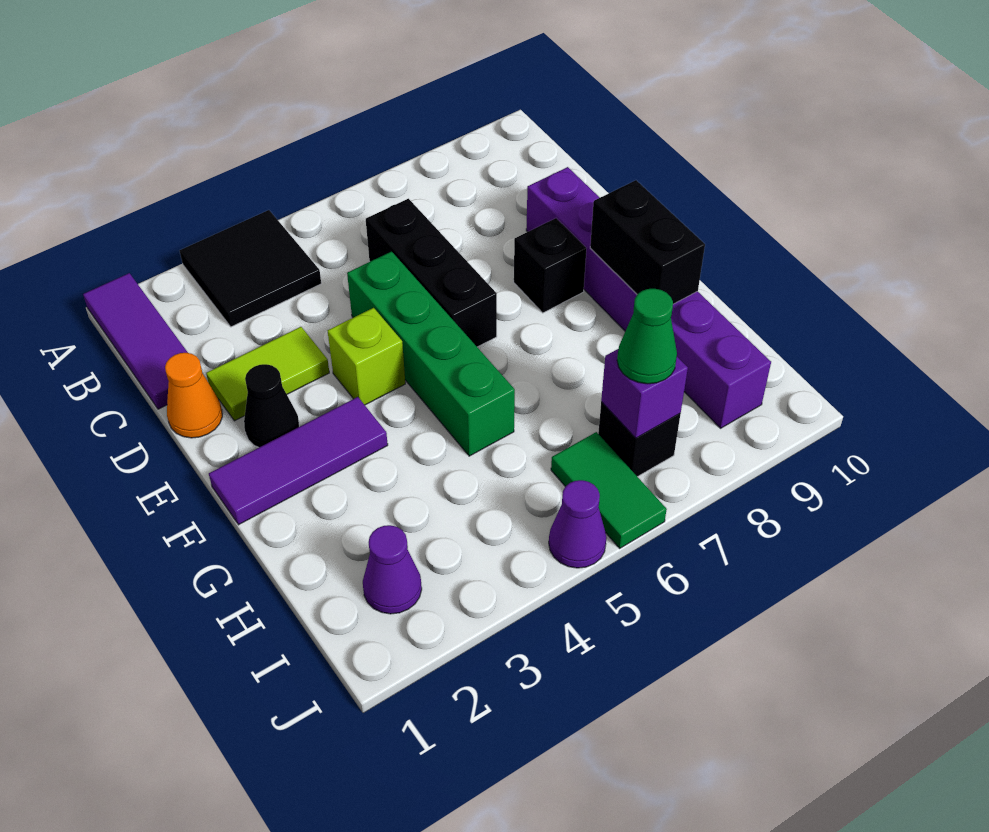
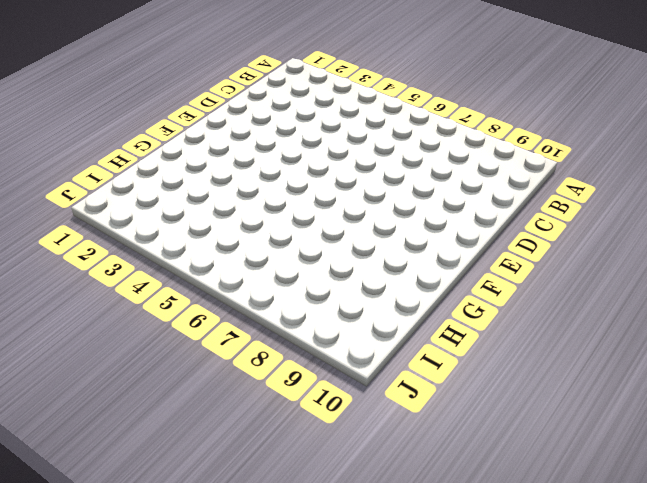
none -> purple tile A1:C1 level 1
none -> black tile A3:B4 level 1
none -> black brick C6:E6 level 1

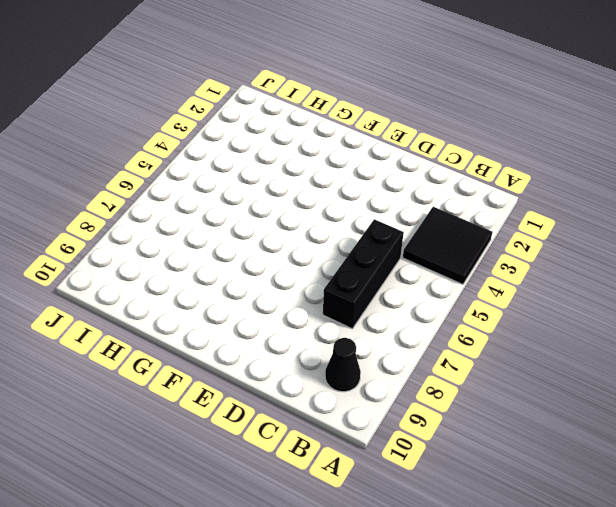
black cone B9 level 1 -> black cone E2 level 1
black brick C5:C7 level 1 -> black brick C6:E6 level 1
none -> purple tile A1:C1 level 1
none -> orange cone D1 level 1
none -> lime tile D2:D3 level 1

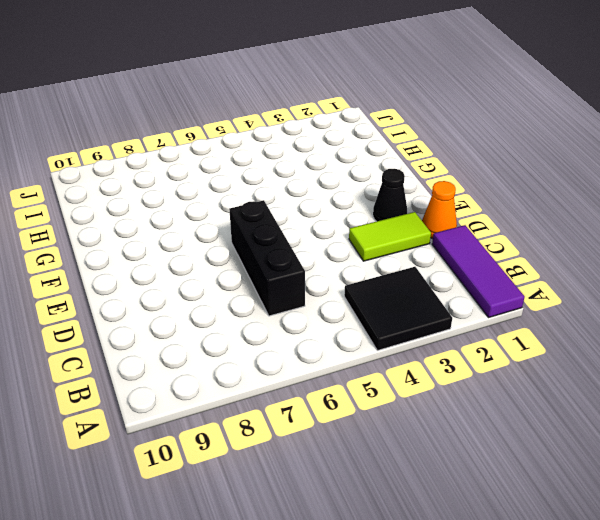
none -> green brick D5:G5 level 1
none -> purple brick D9:I9 level 1
none -> lime brick E4 level 1

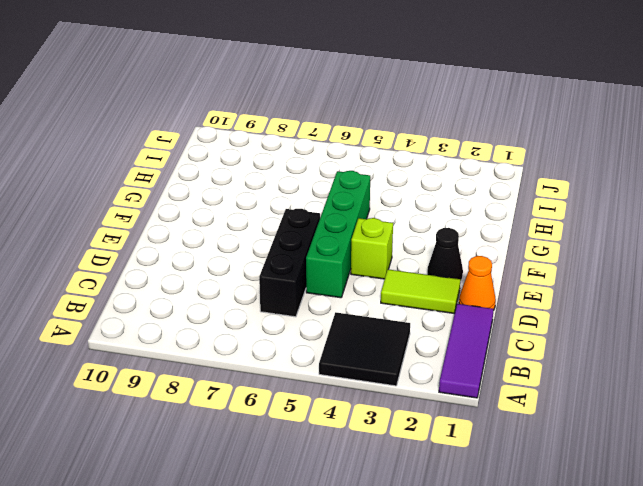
none -> purple brick D9:I9 level 1
none -> black brick E8 level 1
none -> purple tile F1:F3 level 1

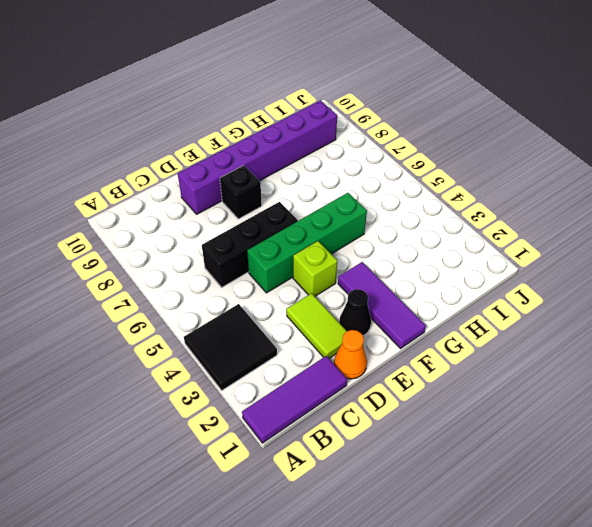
none -> purple cone I2 level 1
none -> green tile I6:J6 level 1
none -> black brick I7 level 1

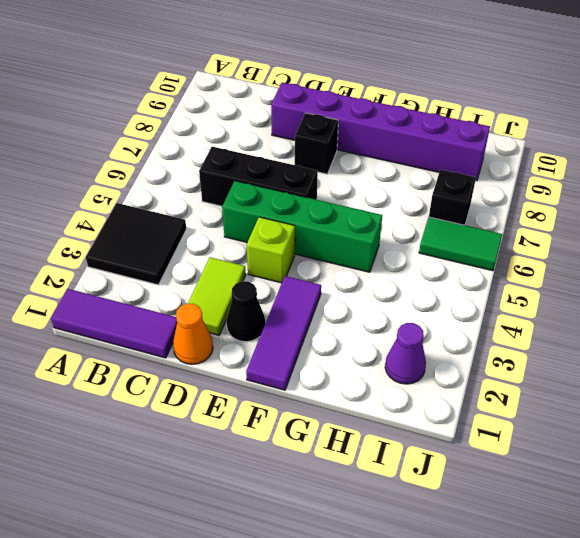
none -> purple cone J5 level 1
none -> black brick F9:G9 level 2
none -> purple brick I7 level 2

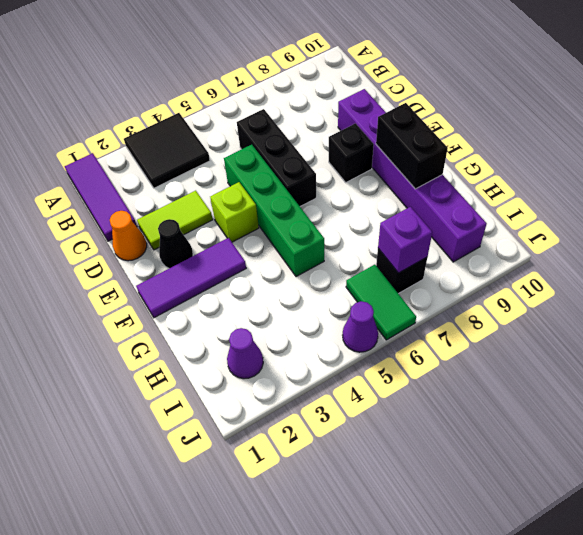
none -> green cone I7 level 3

